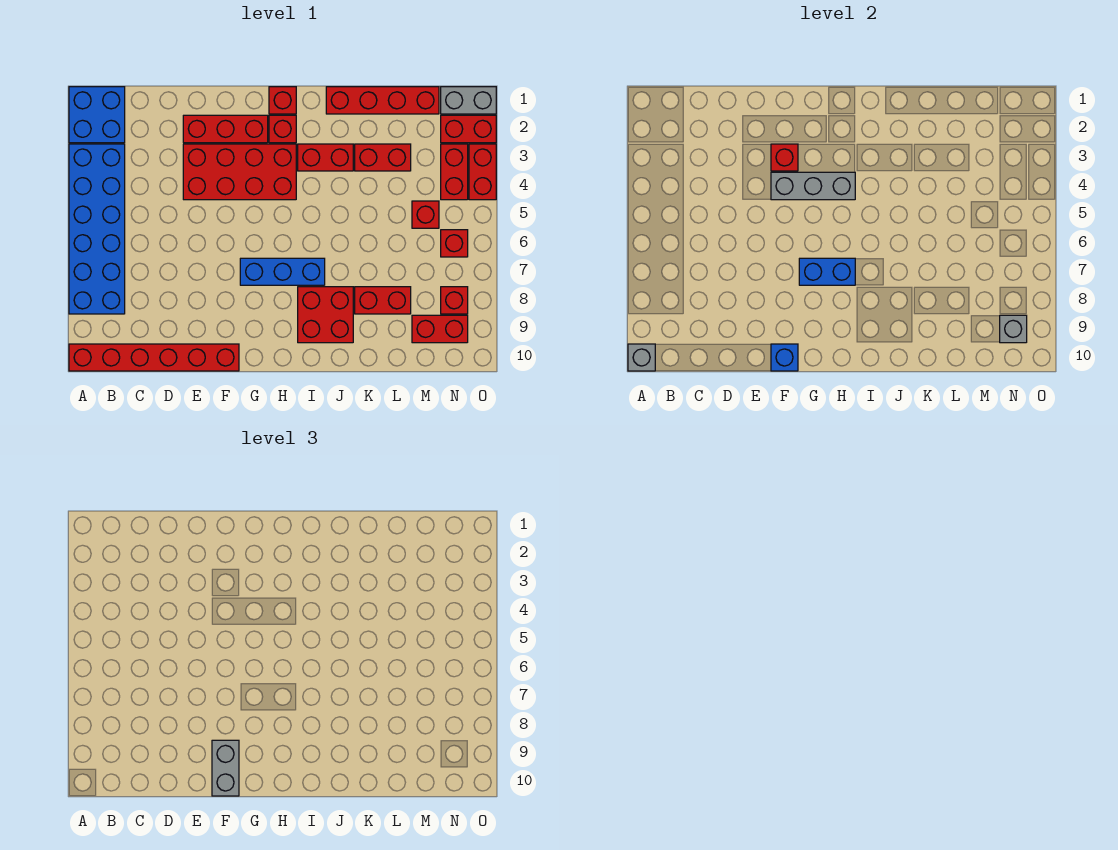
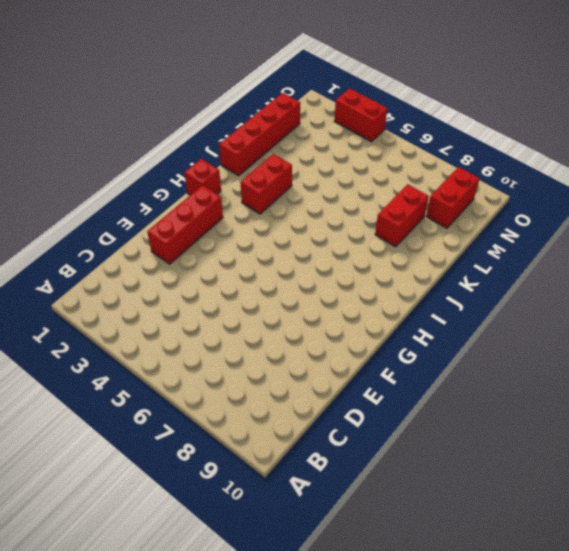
none -> blue brick A1:B2 level 1
none -> blue brick A3:B8 level 1
none -> red brick A10:F10 level 1

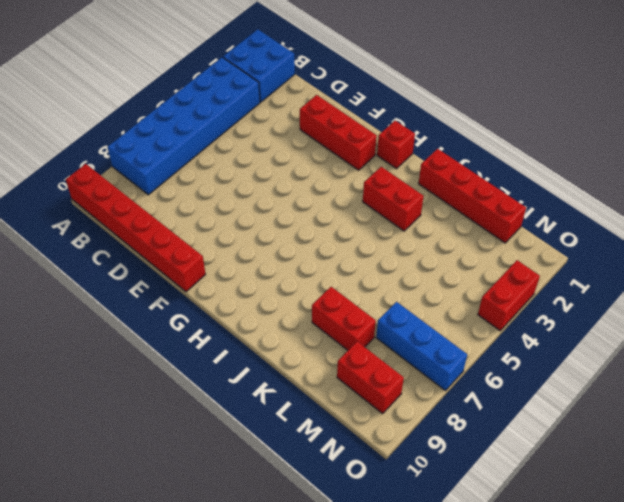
blue brick M7:O7 level 1 -> blue brick G7:I7 level 1
none -> red brick E3:H4 level 1
none -> red brick H2 level 1
none -> red brick I8:J9 level 1

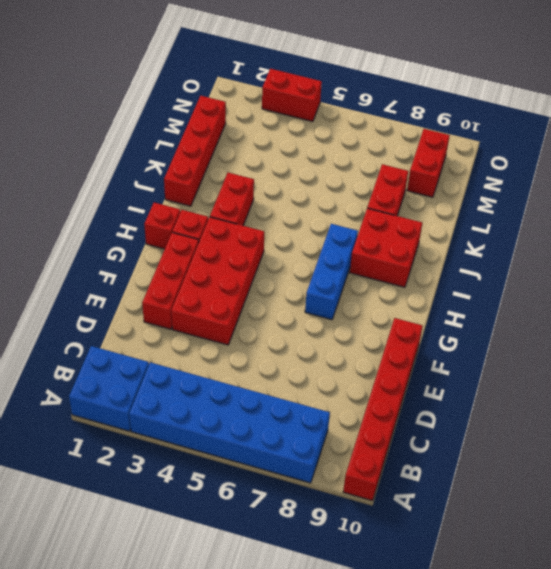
none -> red brick K3:L3 level 1
none -> red brick M5 level 1
none -> grey brick N1:O1 level 1

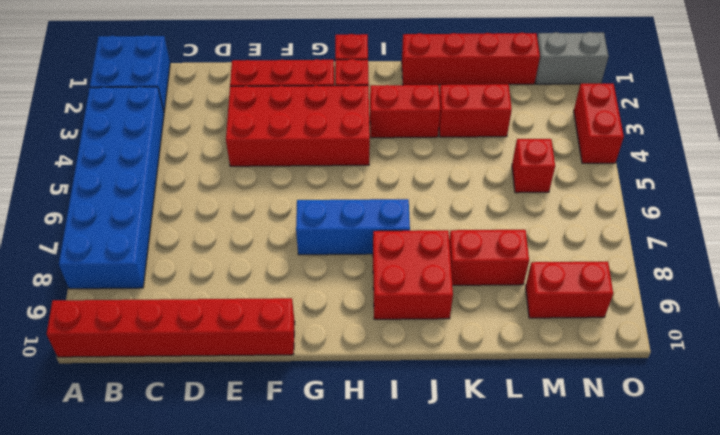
none -> red brick N2:O2 level 1
none -> red brick N3:N4 level 1
none -> red brick N6 level 1

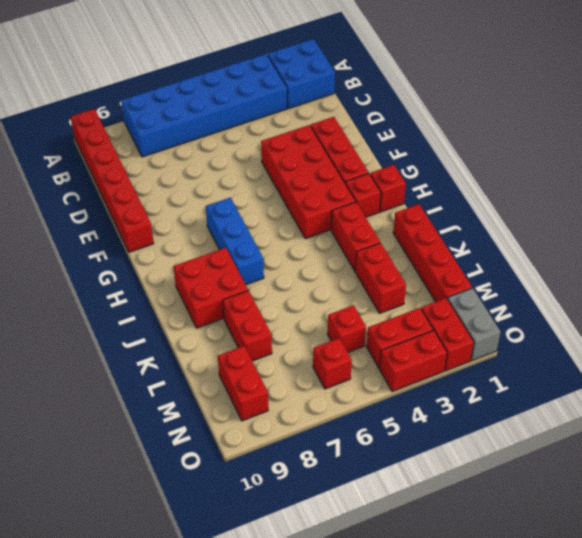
none -> red brick N8 level 1
none -> grey brick A10 level 2
none -> red brick F3 level 2

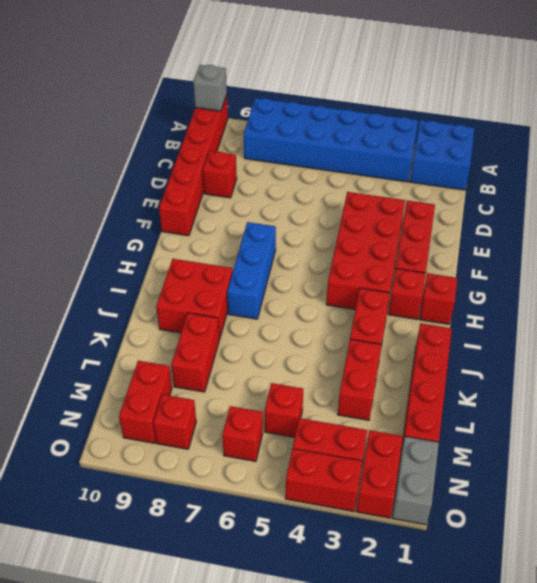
red brick D9 level 1 -> red brick F3 level 2
none -> grey brick F4:H4 level 2
none -> blue brick F10 level 2
none -> blue brick G7:H7 level 2

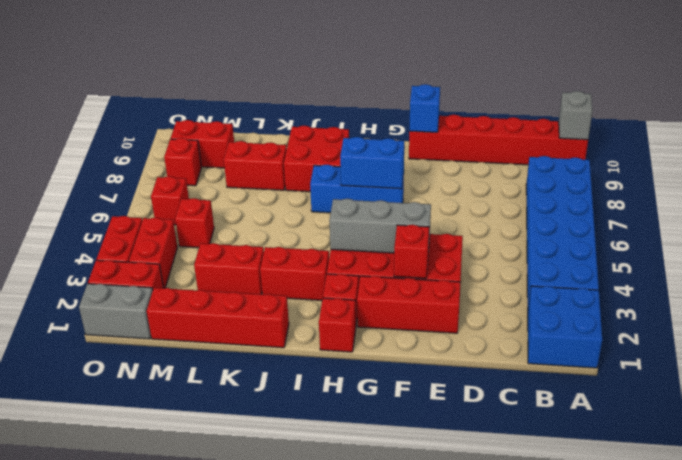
none -> grey brick N9 level 2
none -> grey brick F9:F10 level 3

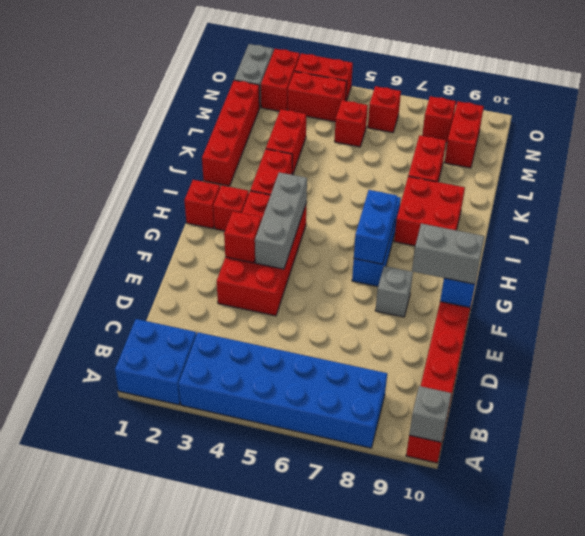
grey brick F8 level 1 -> grey brick N9 level 2
none -> red brick E2:G2 level 1

